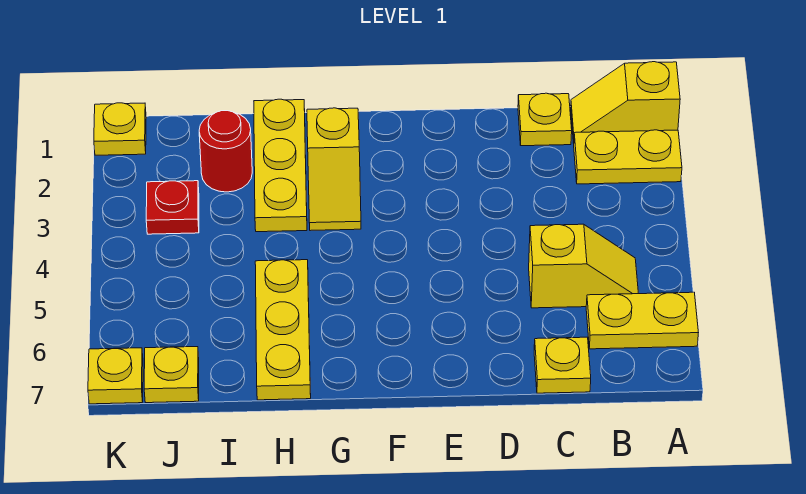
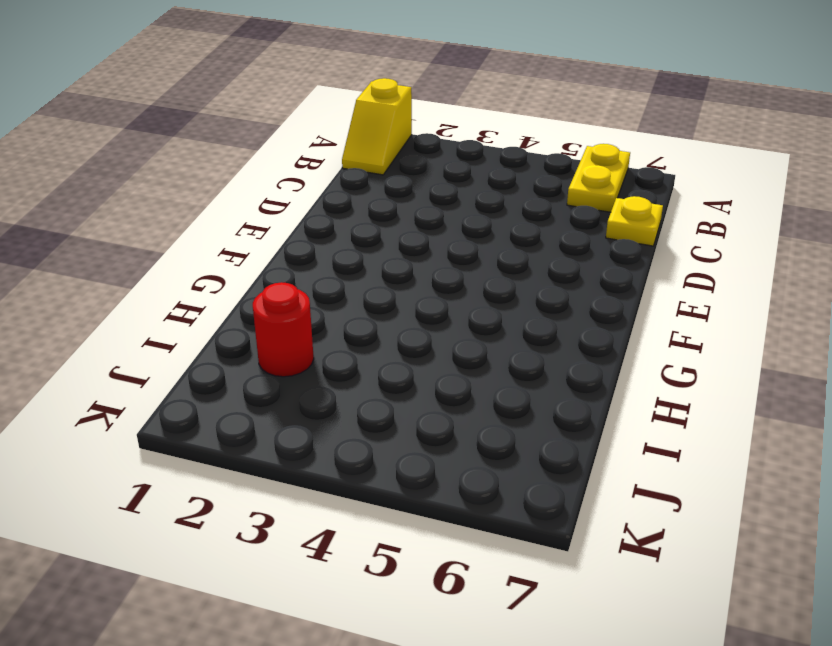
none -> yellow plate A2:B2 level 1
none -> yellow slope B5:C5 level 1 top C
none -> yellow plate C1 level 1

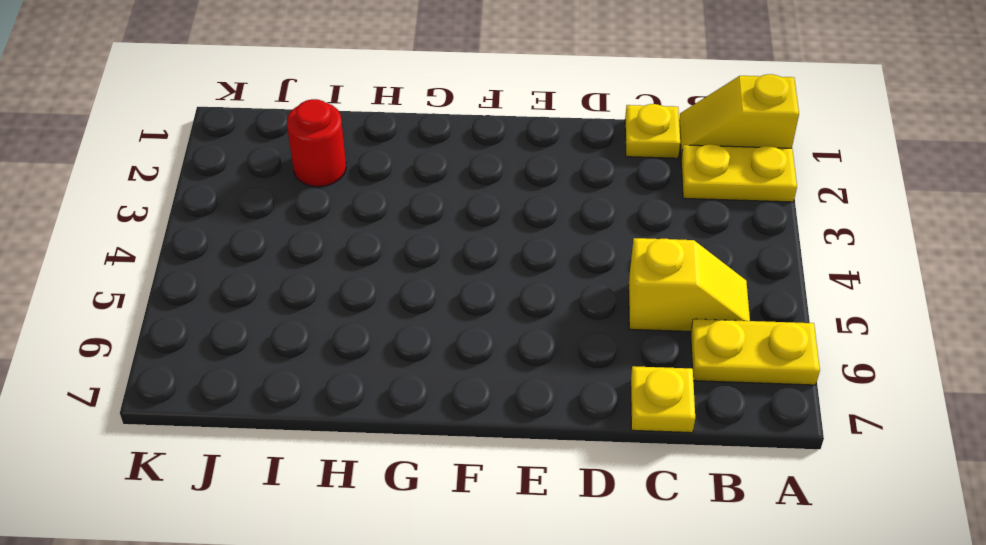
none -> yellow slope G2:G3 level 1 top 2
none -> yellow plate H1:H3 level 1
none -> yellow plate H5:H7 level 1

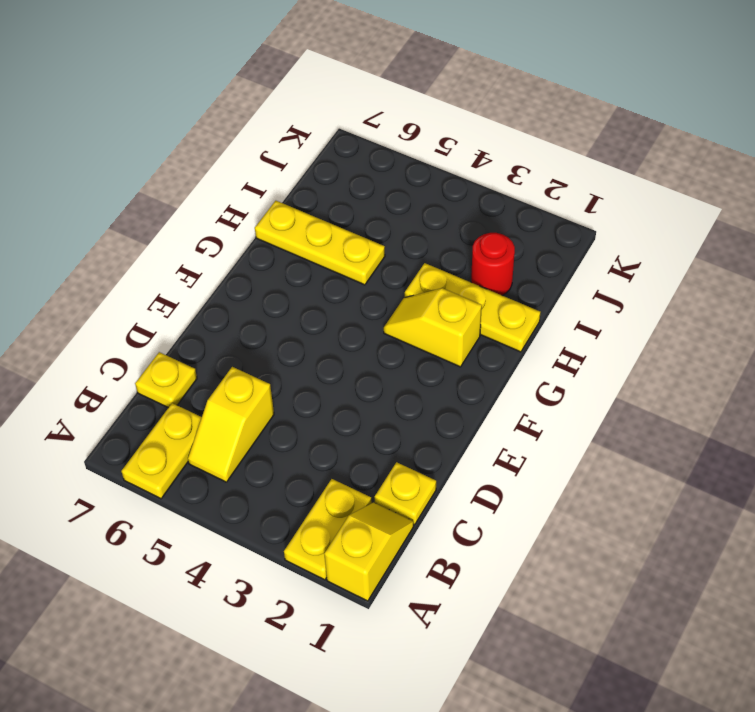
none -> red plate J3 level 1
none -> yellow plate J7 level 1
none -> yellow plate K1 level 1

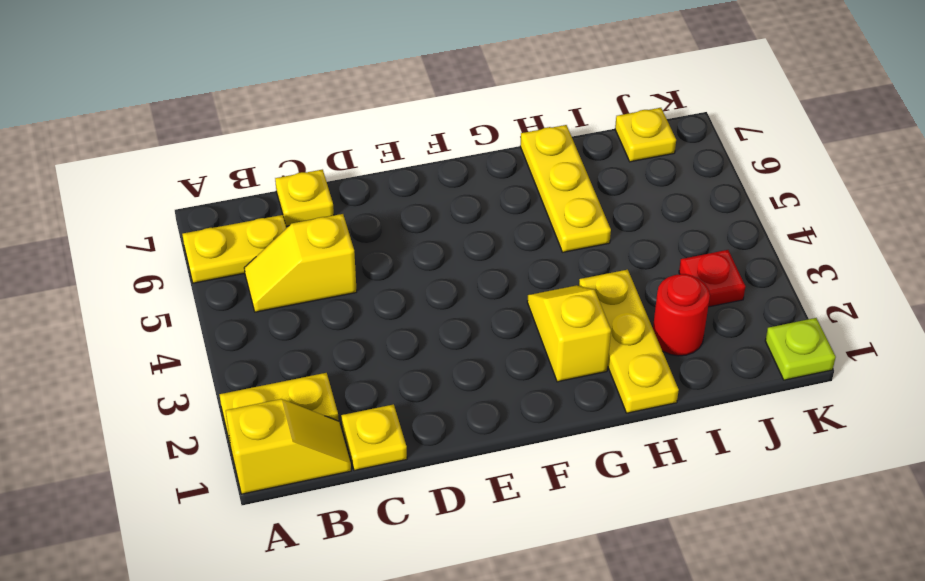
lime plate K1 level 1 -> yellow plate K1 level 1
none -> yellow plate K7 level 1

